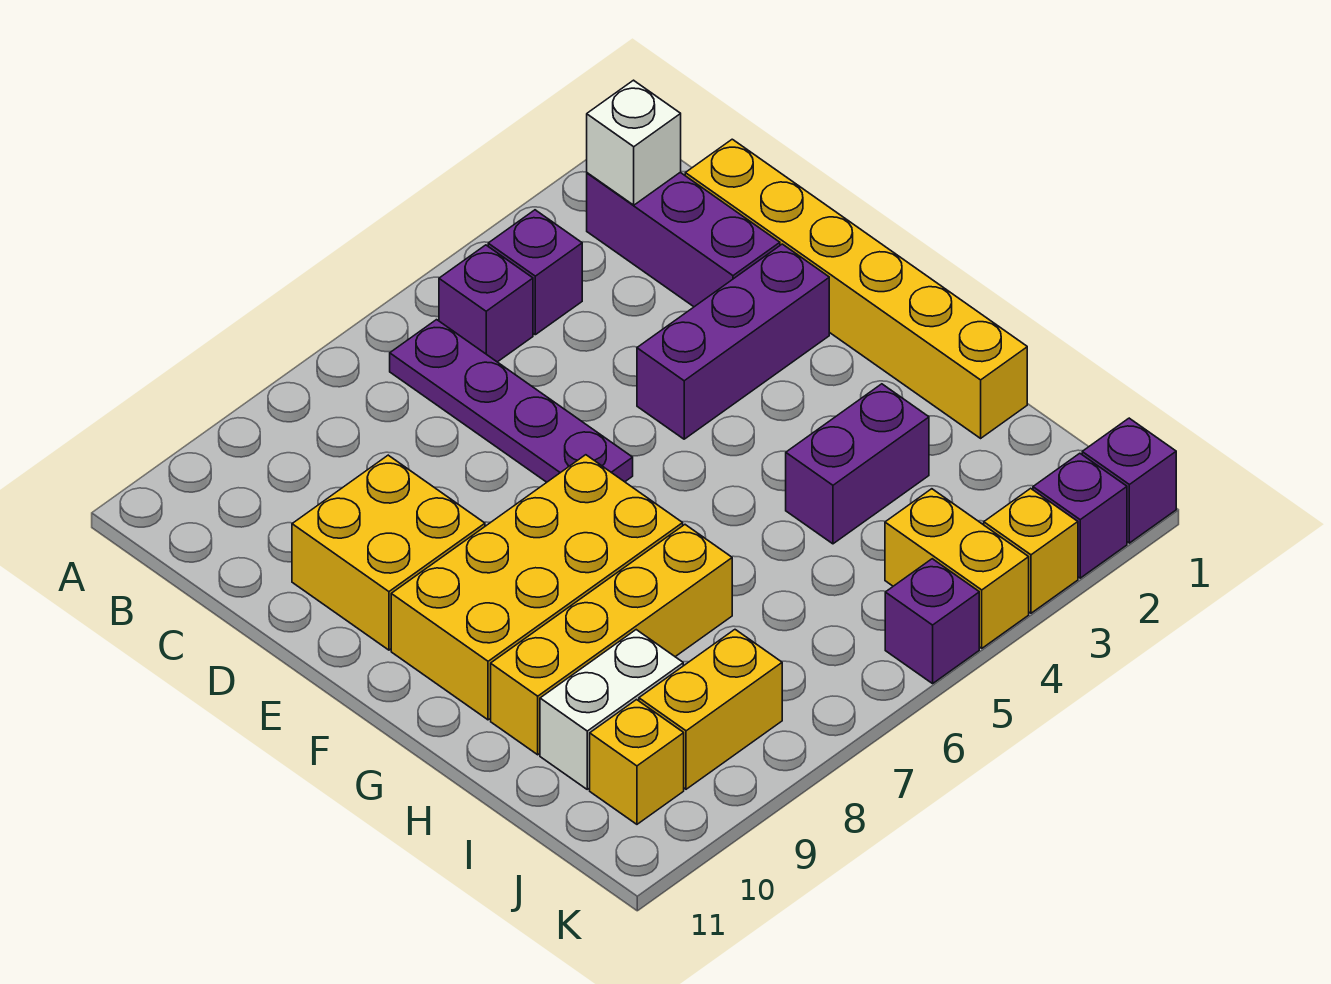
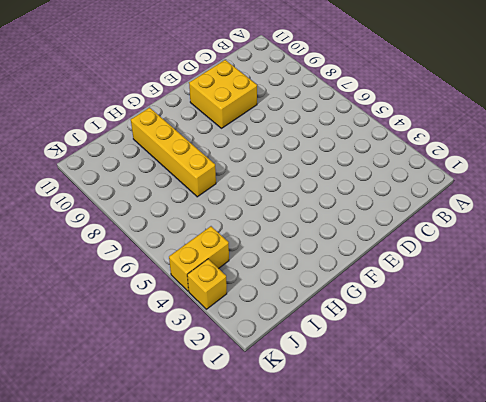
none -> purple brick B2:D2 level 1
none -> purple brick B4 level 1
none -> purple brick B5 level 1

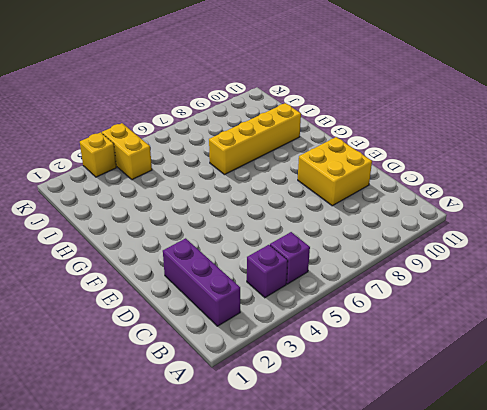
none -> purple plate B6:E6 level 1
none -> yellow brick C1:H1 level 1
none -> purple brick E2:E4 level 1

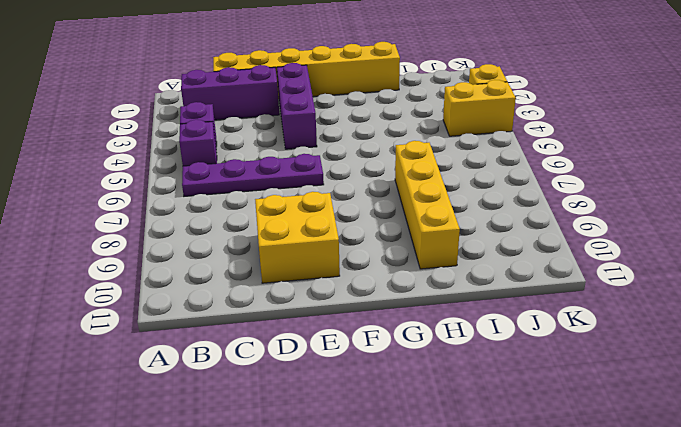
none -> yellow brick F7:G10 level 1
none -> purple brick H3:H4 level 1
none -> white brick I9:I10 level 1

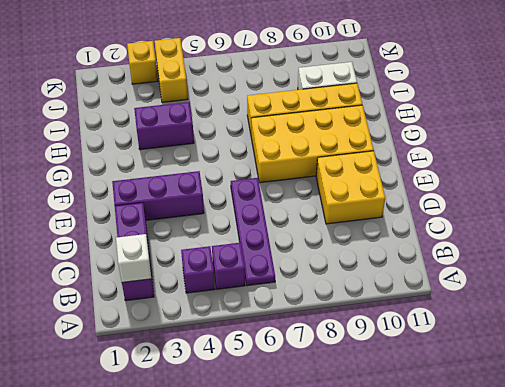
none -> yellow brick C1:H1 level 1
none -> yellow brick J8:J9 level 1
none -> yellow brick J10 level 1

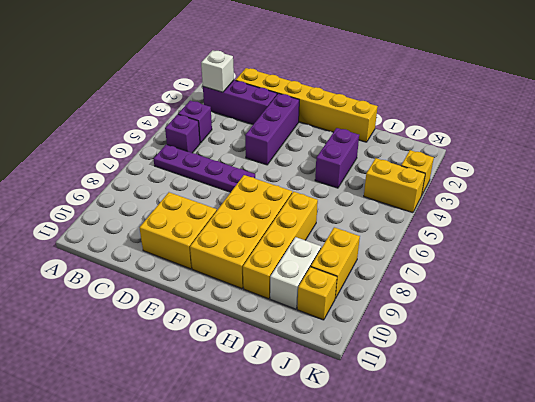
none -> purple brick K1 level 1
none -> purple brick K2 level 1
none -> purple brick K5 level 1

